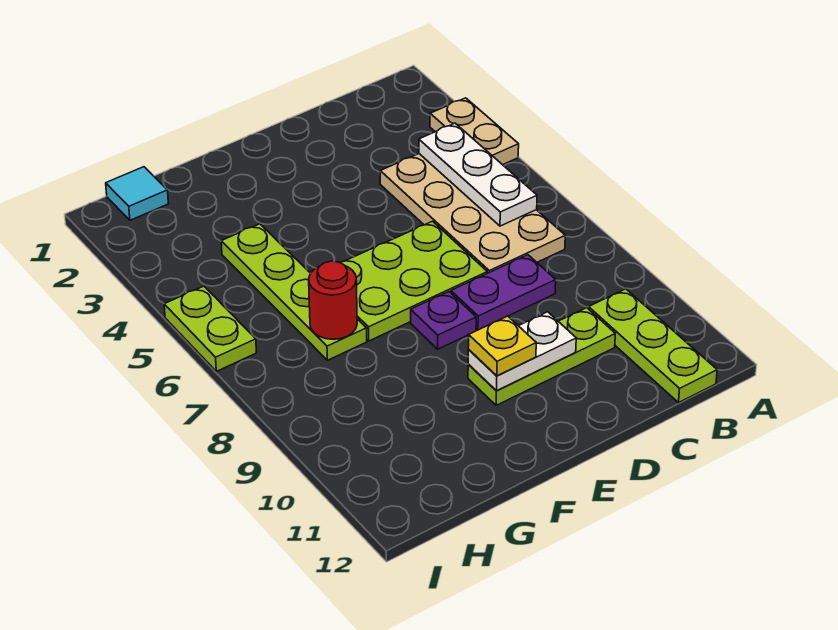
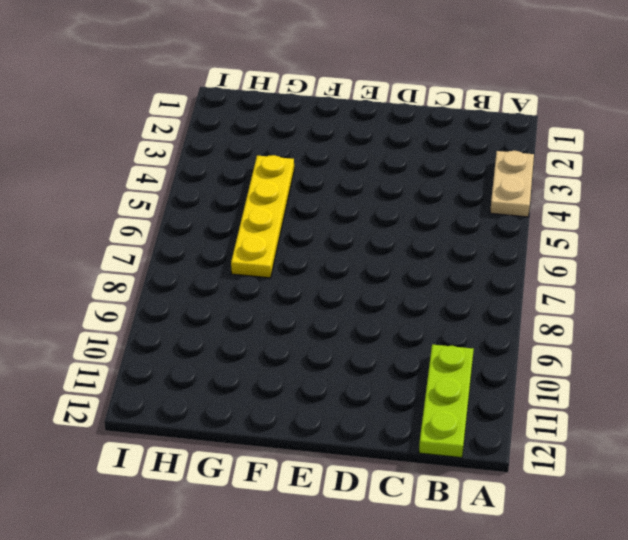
yellow plate G4:G7 level 1 -> lime plate G4:G7 level 1
none -> tan plate B4:C7 level 1
none -> purple plate C8:D8 level 1
none -> lime plate C10:E10 level 1

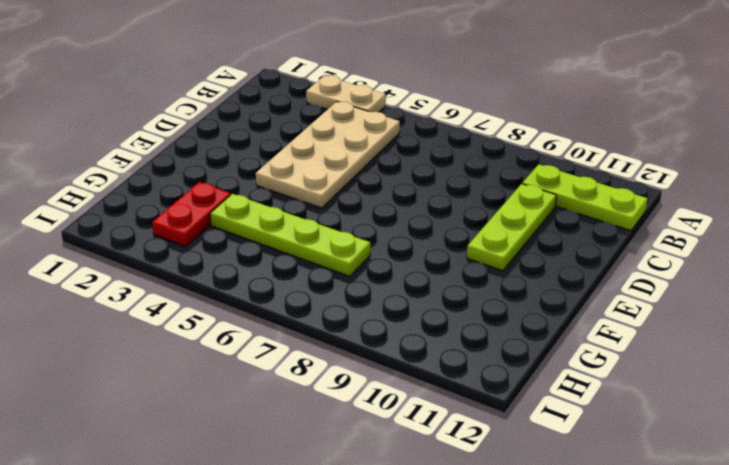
tan plate B4:E5 level 1 -> tan plate B4:C7 level 1
red plate G3:H3 level 1 -> none
none -> purple plate C8:D8 level 1
none -> lime plate D6:F7 level 1
none -> purple plate E8 level 1

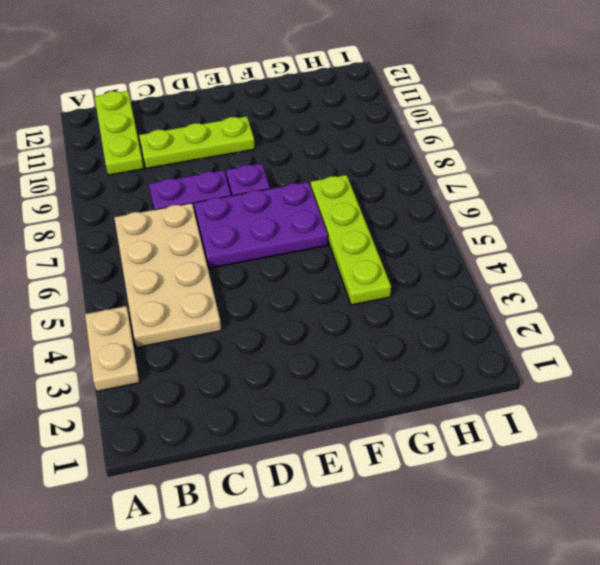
purple plate D6:F7 level 1 -> lime plate D6:F7 level 1
none -> cyan tile H1 level 1
none -> lime plate I5:I6 level 1
none -> white plate B4:B6 level 2

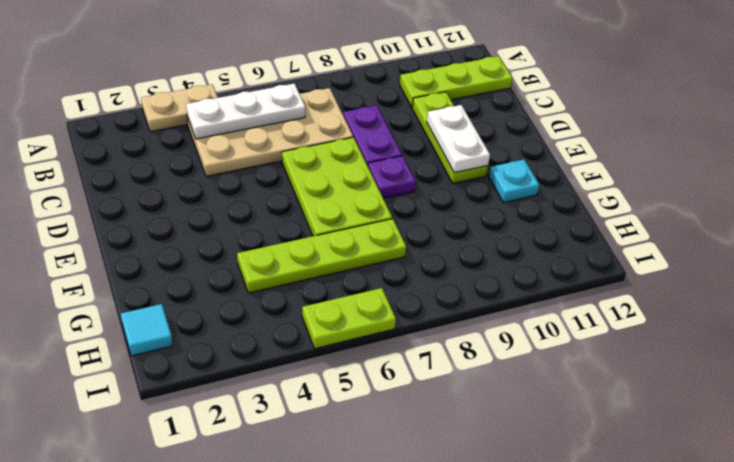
cyan plate F11 level 1 -> none
none -> red round brick G7 level 2
none -> yellow plate E10 level 3

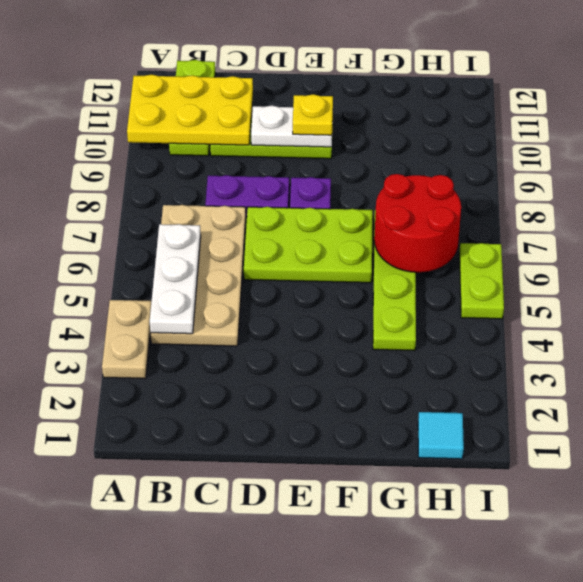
yellow plate A10:C11 level 2 -> none
red round brick G6:H7 level 2 -> red round brick G7 level 2

